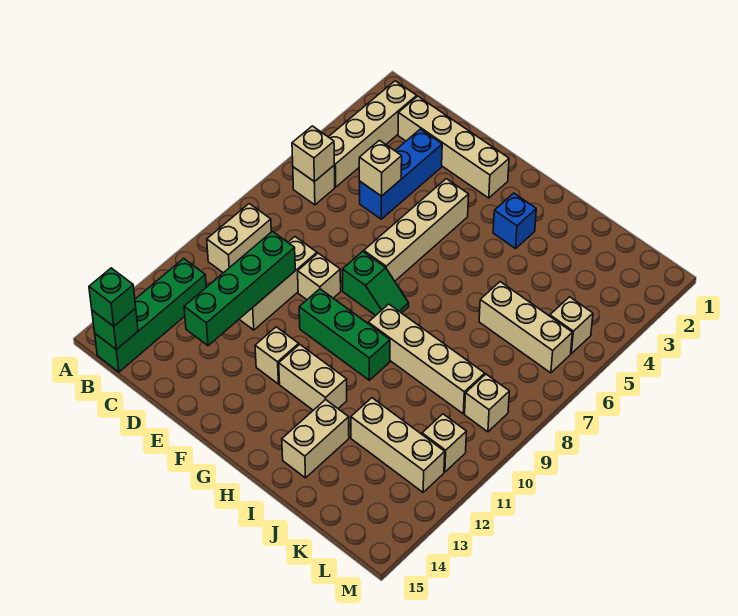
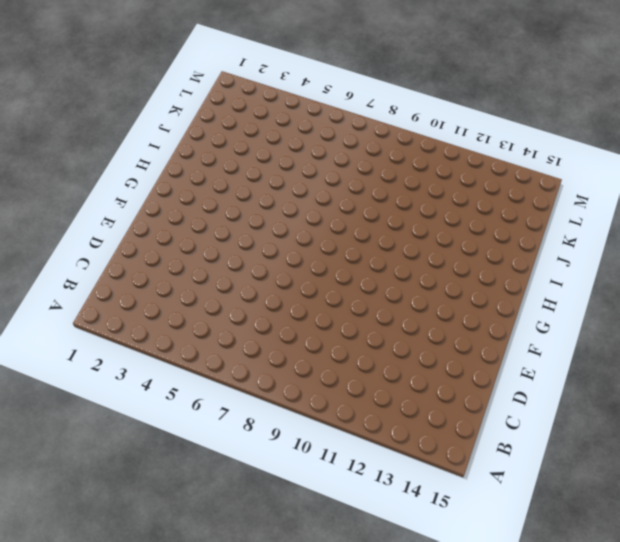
none -> tan brick B2:B5 level 1
none -> tan brick B6 level 1
none -> tan brick B9:B10 level 1

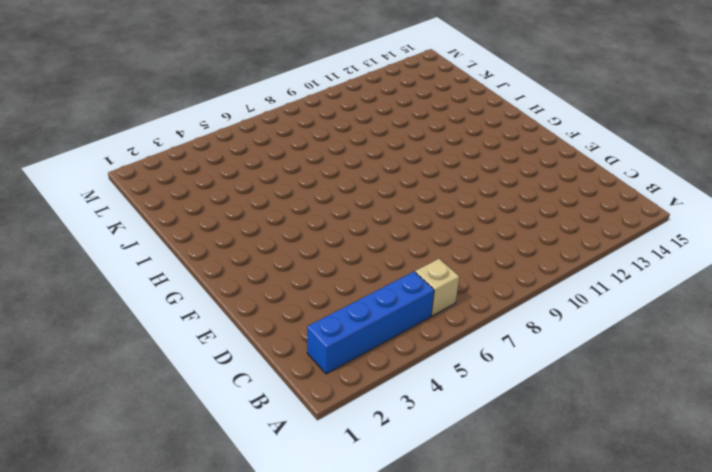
blue brick B2:B5 level 1 -> tan brick B2:B5 level 1
none -> tan brick B9:B10 level 1
none -> green brick B12:B15 level 1
none -> tan brick C2:F2 level 1

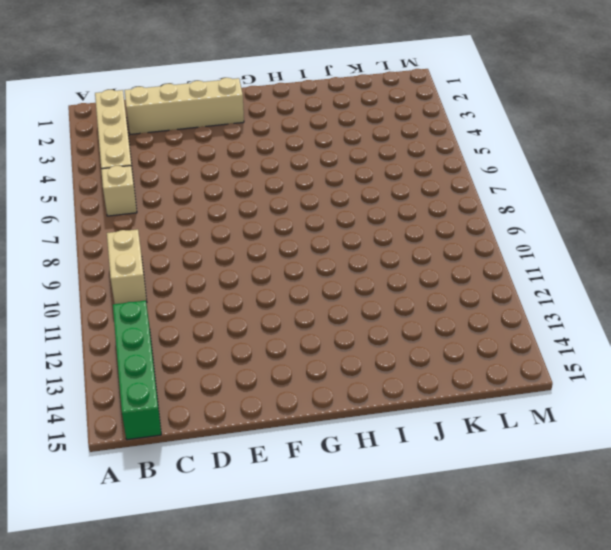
none -> blue brick D3:D5 level 1
none -> tan brick D9:D11 level 1
none -> tan brick E9 level 1

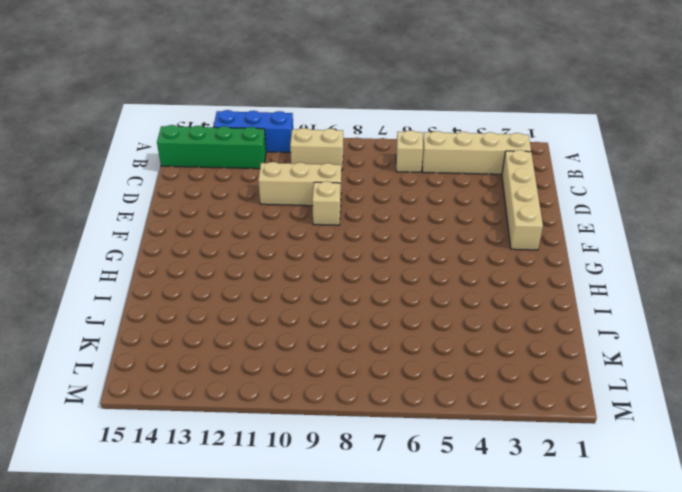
blue brick A11:A13 level 1 -> blue brick D3:D5 level 1
none -> tan brick F4:F7 level 1
none -> green slope F8:G8 level 1 top F
none -> green brick F10:H10 level 1

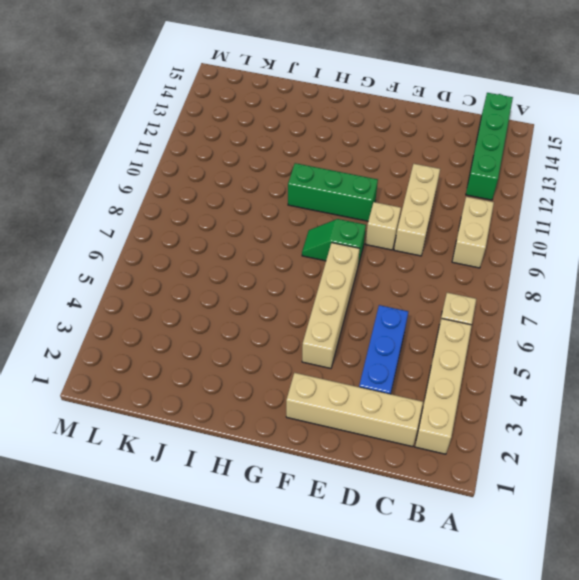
none -> tan brick F12 level 1
none -> tan brick G12:H12 level 1
none -> blue brick H3 level 1

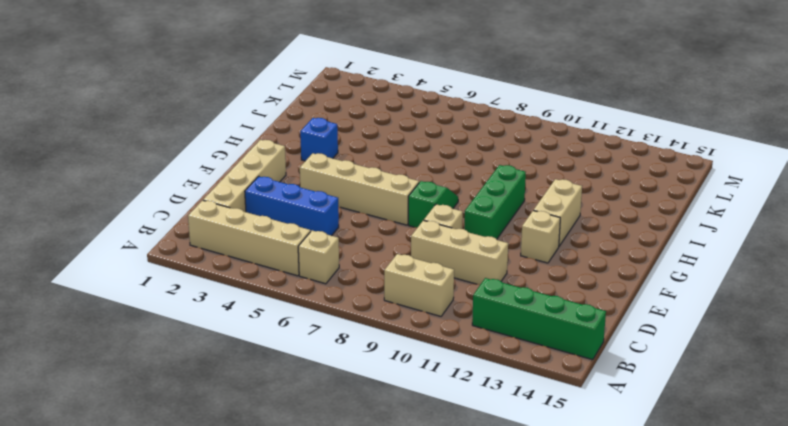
none -> tan brick H9:K9 level 1
none -> tan brick I13:I14 level 1
none -> tan brick J6:L6 level 1

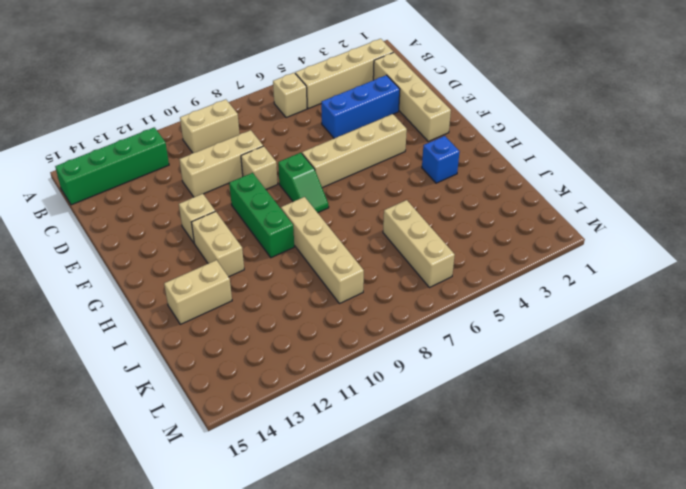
none -> tan brick J12:L12 level 1
none -> tan brick L5 level 1
none -> tan brick L9 level 1

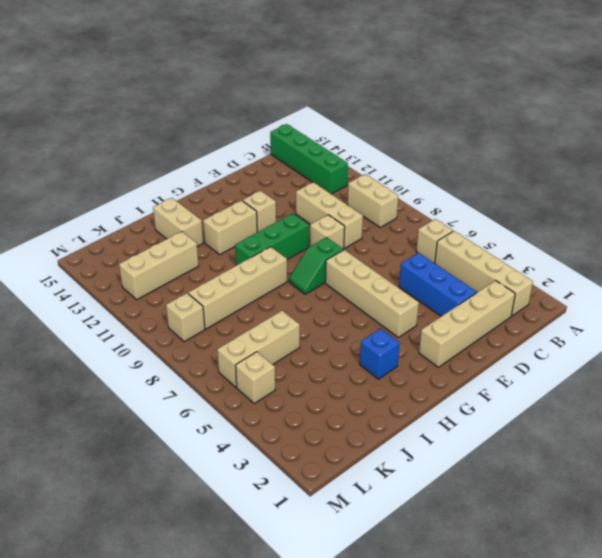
none -> tan brick L11 level 1
none -> tan brick B6 level 2
none -> green brick B15 level 2

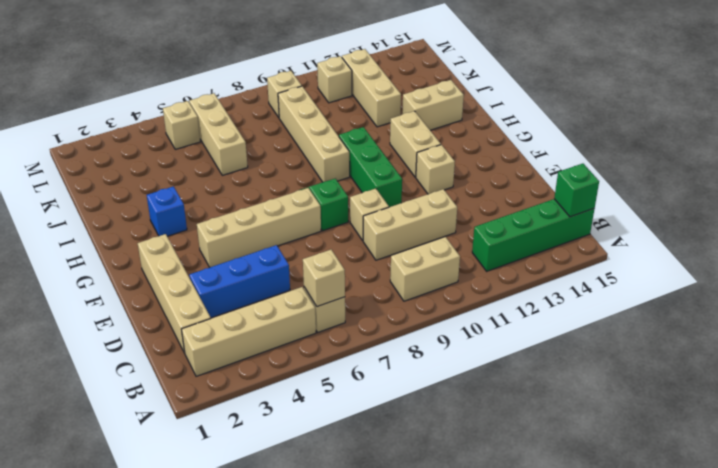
none -> tan brick D5 level 2
none -> green brick D10:D13 level 2
none -> green brick B15 level 3

